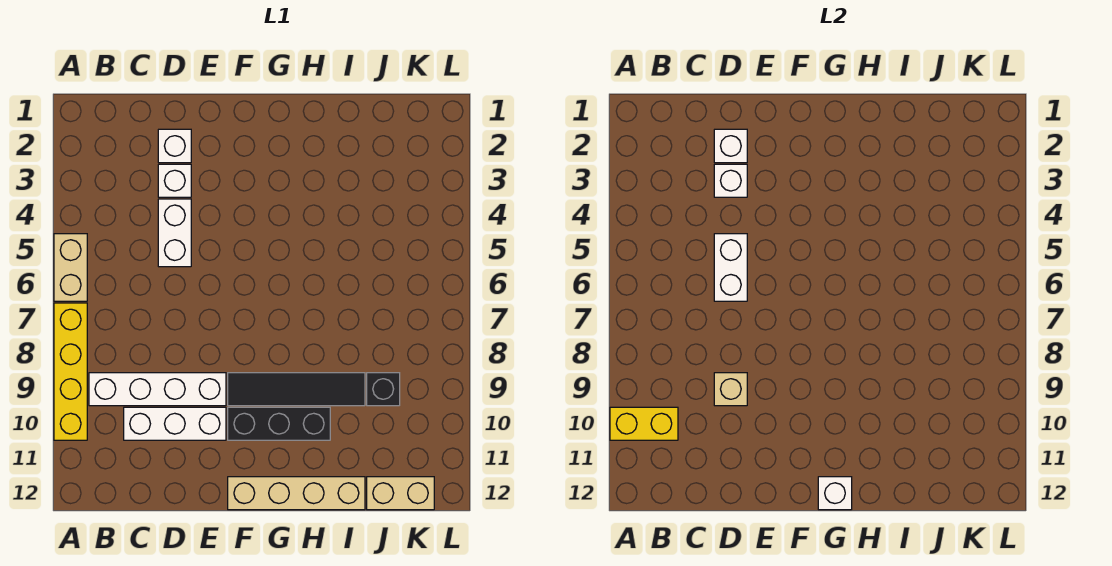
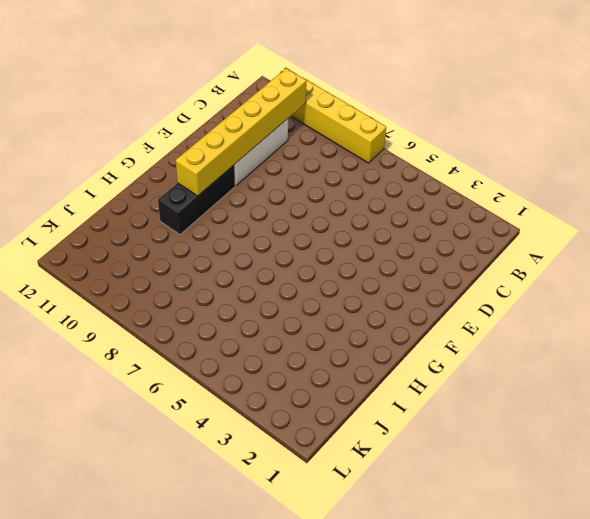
yellow brick B10:G10 level 2 -> yellow brick A10:B10 level 2
none -> tan brick A5:A6 level 1
none -> white brick B9:E9 level 1
none -> white brick D2 level 1

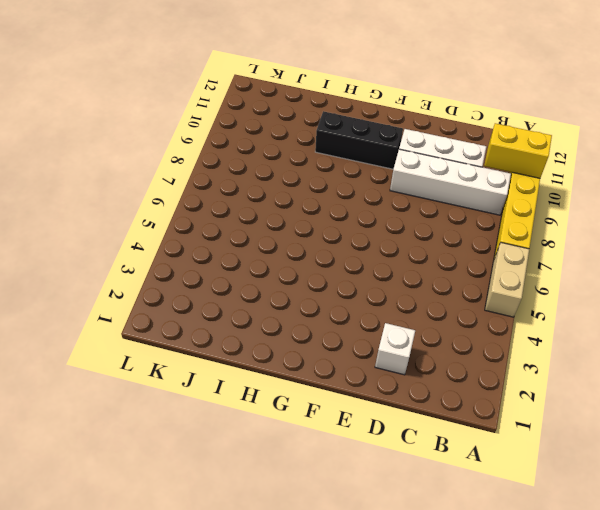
none -> white brick D3 level 1
none -> white brick D4:D5 level 1
none -> black tile F9:I9 level 1

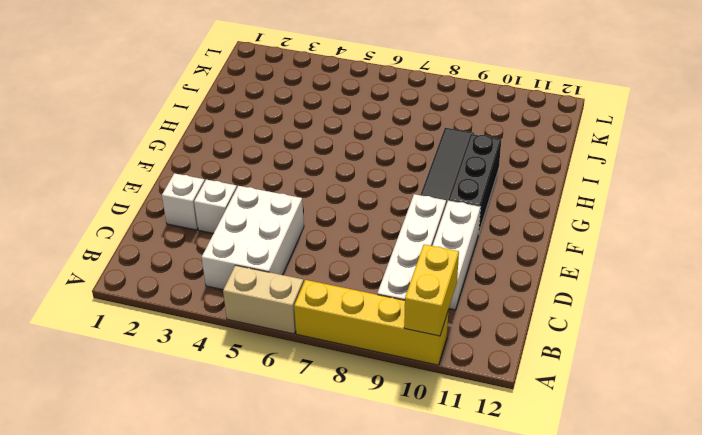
white brick B4:D5 level 1 -> white brick D4:D5 level 1
none -> tan brick F12:I12 level 1
none -> black brick J9 level 1
none -> tan brick J12:K12 level 1

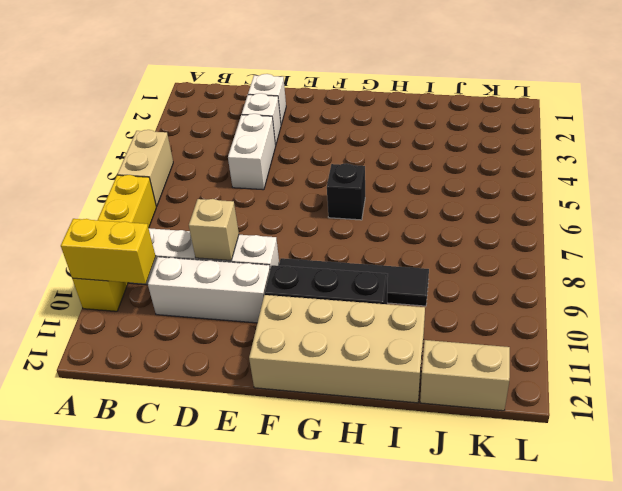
tan brick F11:I12 level 1 -> tan brick F12:I12 level 1
black brick G6 level 1 -> black brick J9 level 1
none -> white brick D2 level 2
none -> white brick D3 level 2
none -> white brick D5:D6 level 2

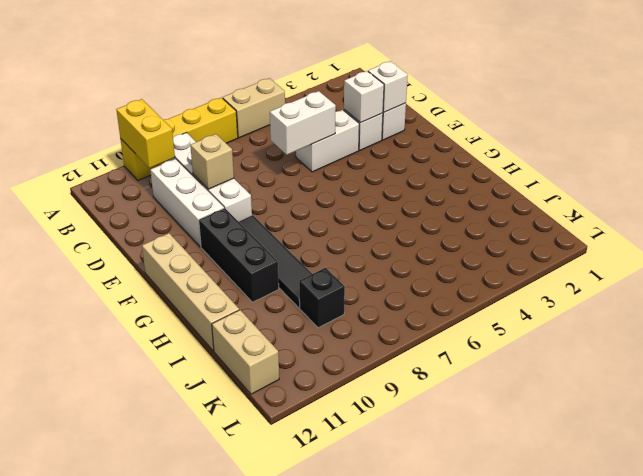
none -> white brick G12 level 2

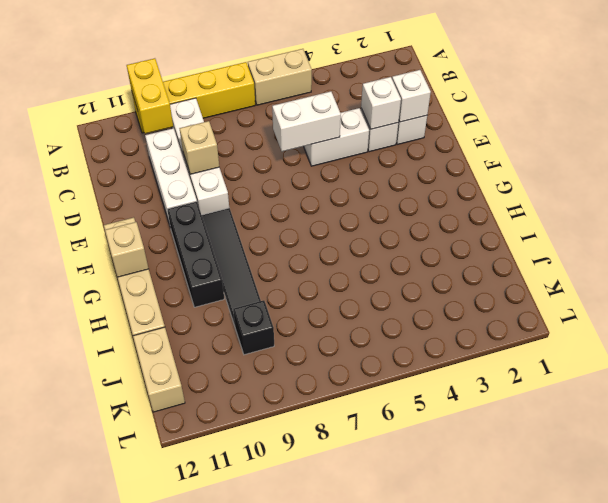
tan brick G12 level 2 -> white brick G12 level 2

